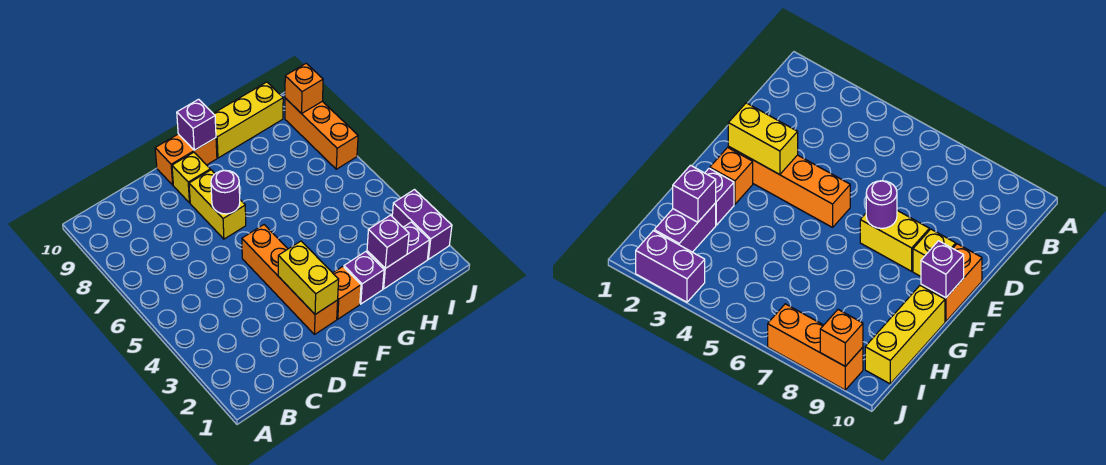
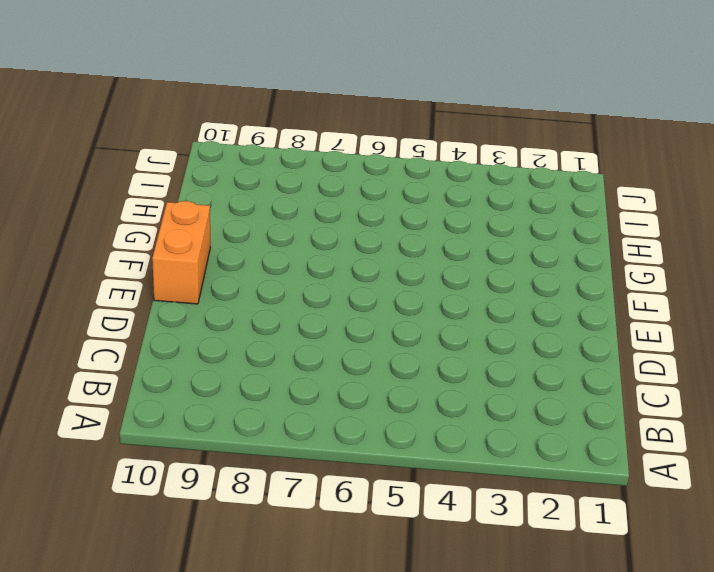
none -> orange brick E2:E5 level 1
none -> yellow brick E7:E8 level 1
none -> yellow brick E9 level 1

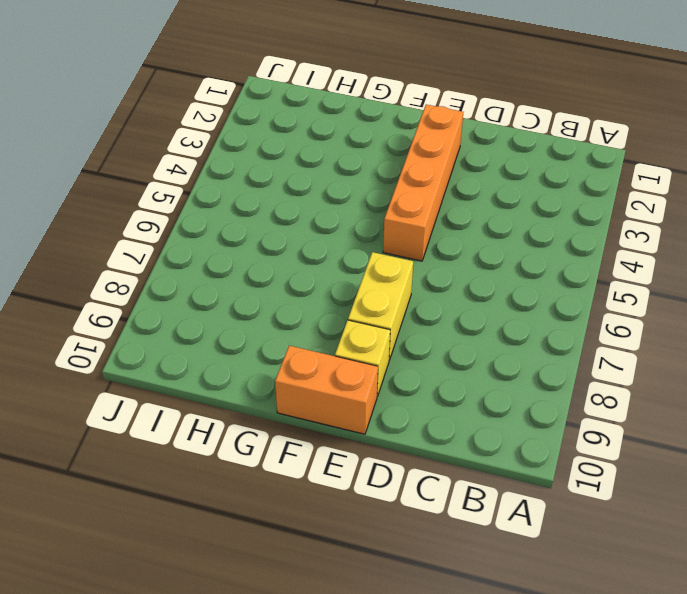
none -> orange brick F2 level 1
none -> purple brick G2 level 1
none -> yellow brick G10:I10 level 1

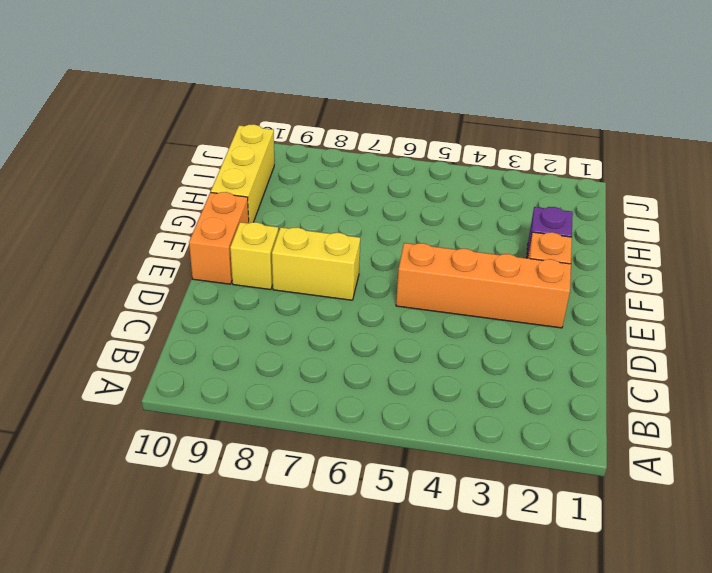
none -> purple brick H2:I2 level 1
none -> purple brick J2:J3 level 1
none -> orange brick J7:J9 level 1

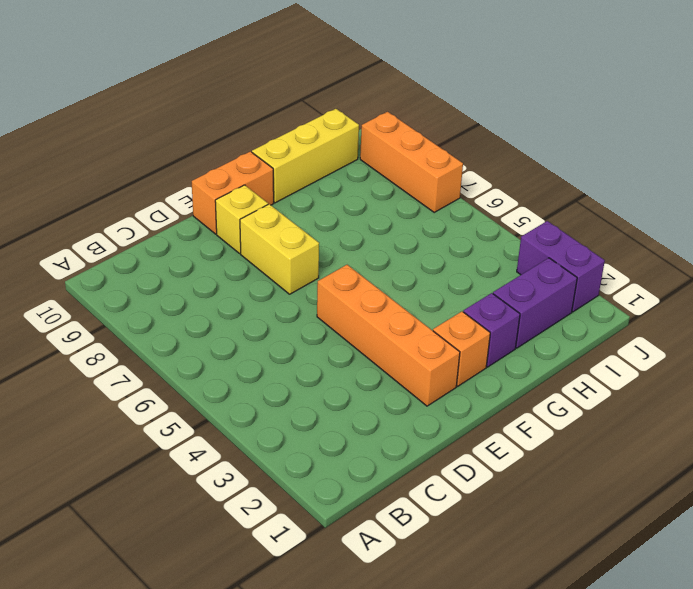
none -> yellow brick E2:E3 level 2
none -> purple round brick E7 level 2
none -> purple brick F10 level 2

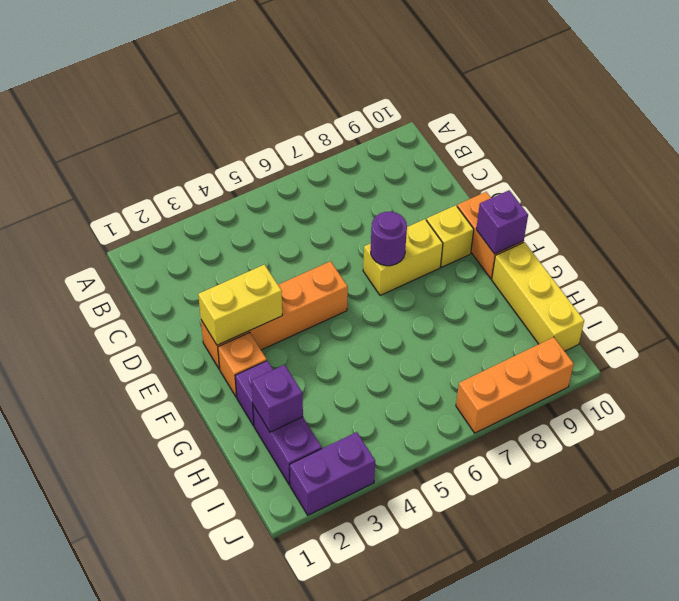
none -> orange brick J9 level 2

